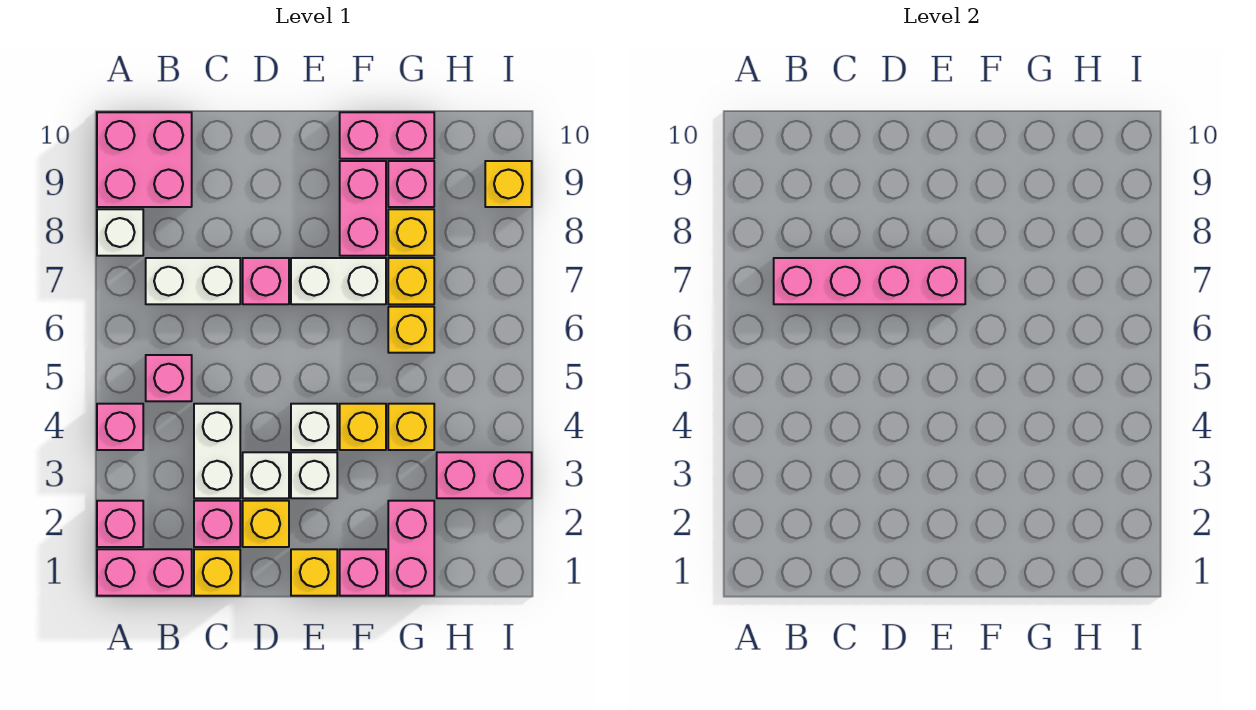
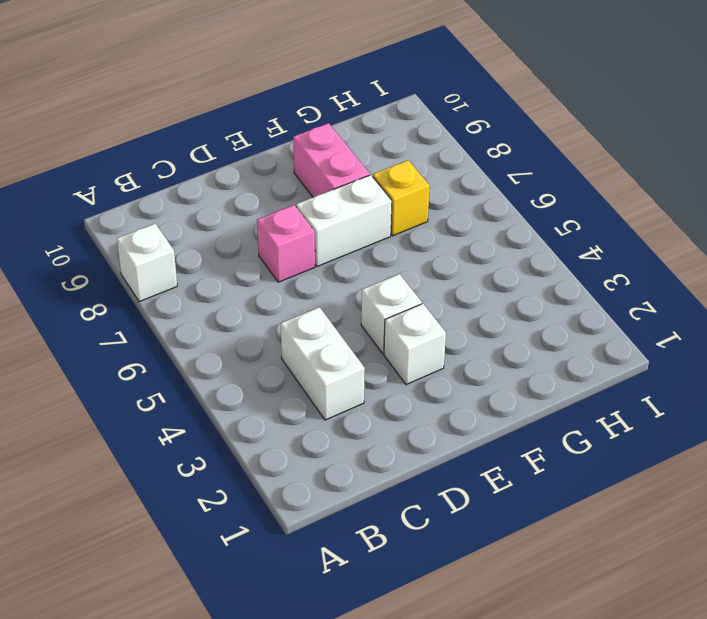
none -> pink brick A1:B1 level 1
none -> pink brick A2 level 1
none -> pink brick A4 level 1
none -> pink brick A9:B10 level 1

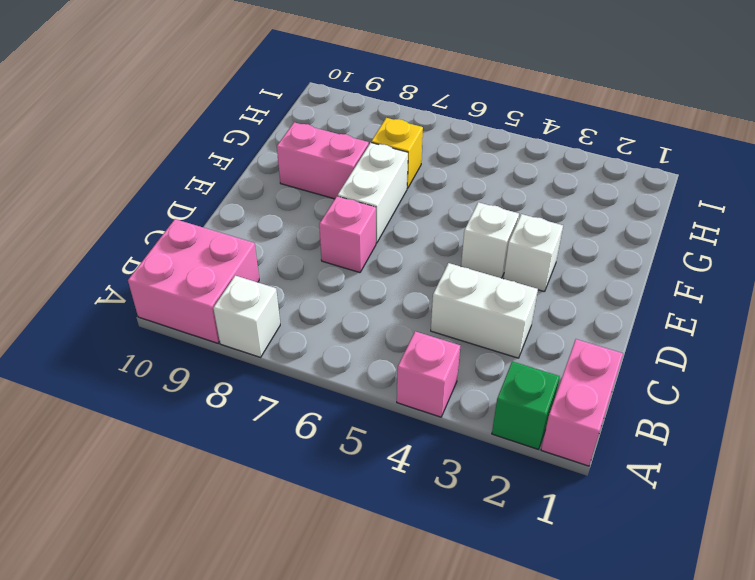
green brick A2 level 1 -> pink brick A2 level 1
none -> pink brick B5 level 1
none -> white brick B7:C7 level 1
none -> yellow brick C1 level 1
none -> pink brick C2 level 1

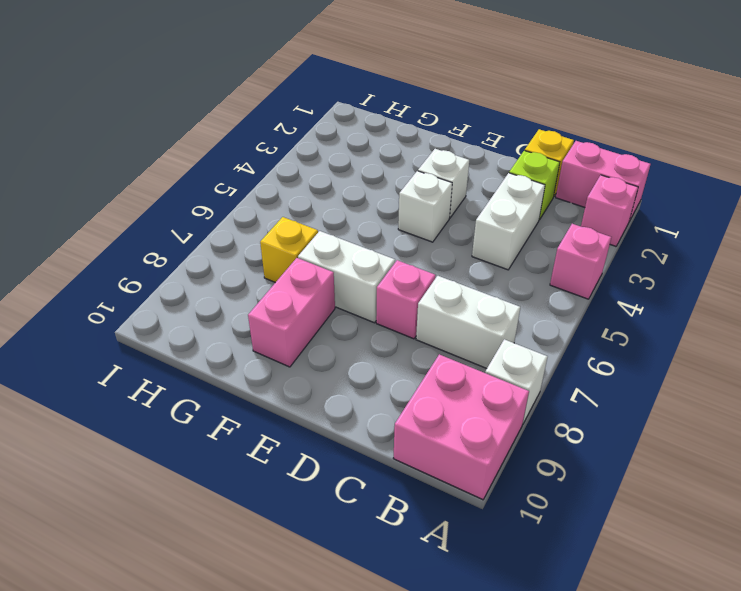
lime brick C2 level 1 -> pink brick C2 level 1
none -> pink brick B5 level 1
none -> yellow brick D2 level 1
none -> white brick D3 level 1
none -> yellow brick E1 level 1

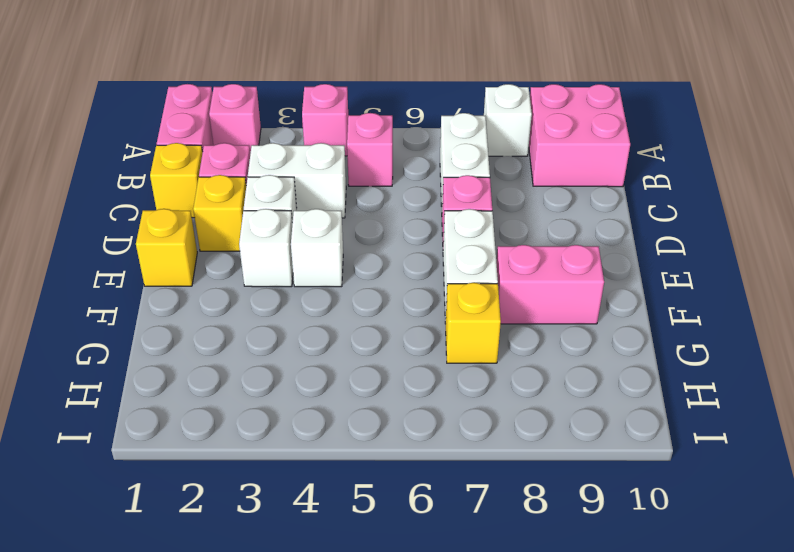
none -> pink brick F1 level 1
none -> yellow brick F4 level 1
none -> pink brick F10:G10 level 1
none -> pink brick G1:G2 level 1

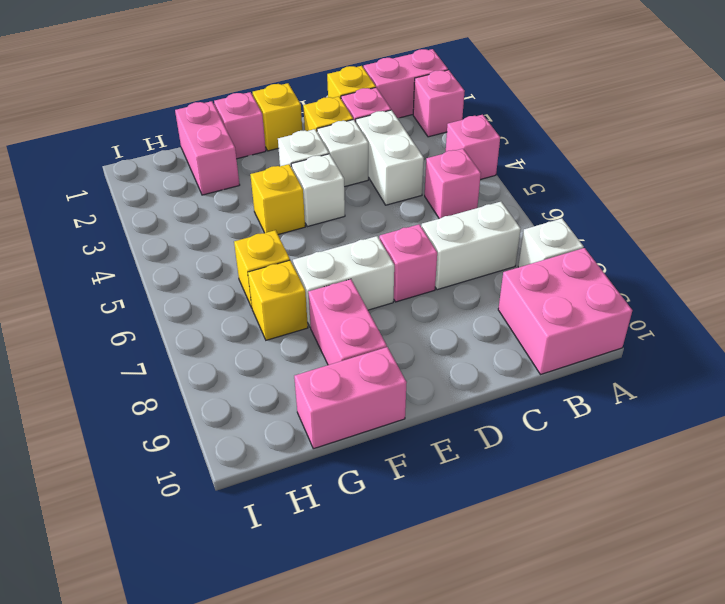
none -> yellow brick G4 level 1
none -> yellow brick G8 level 1
none -> pink brick G9 level 1
none -> pink brick H3:I3 level 1

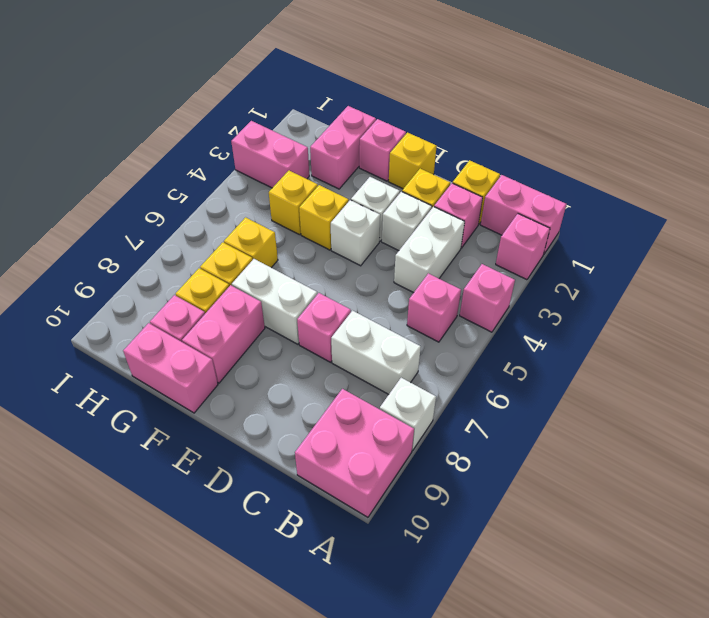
none -> yellow brick I9 level 1
none -> pink brick B7:E7 level 2

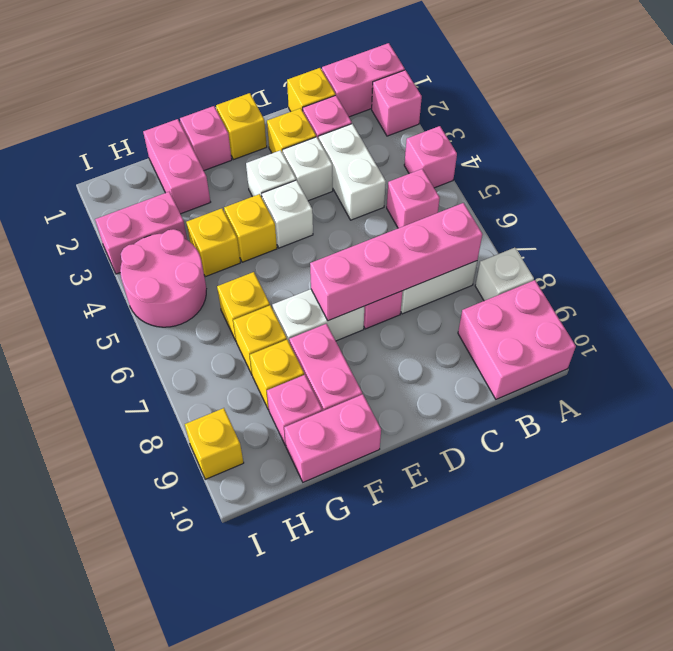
pink round brick H4:I5 level 1 -> none

